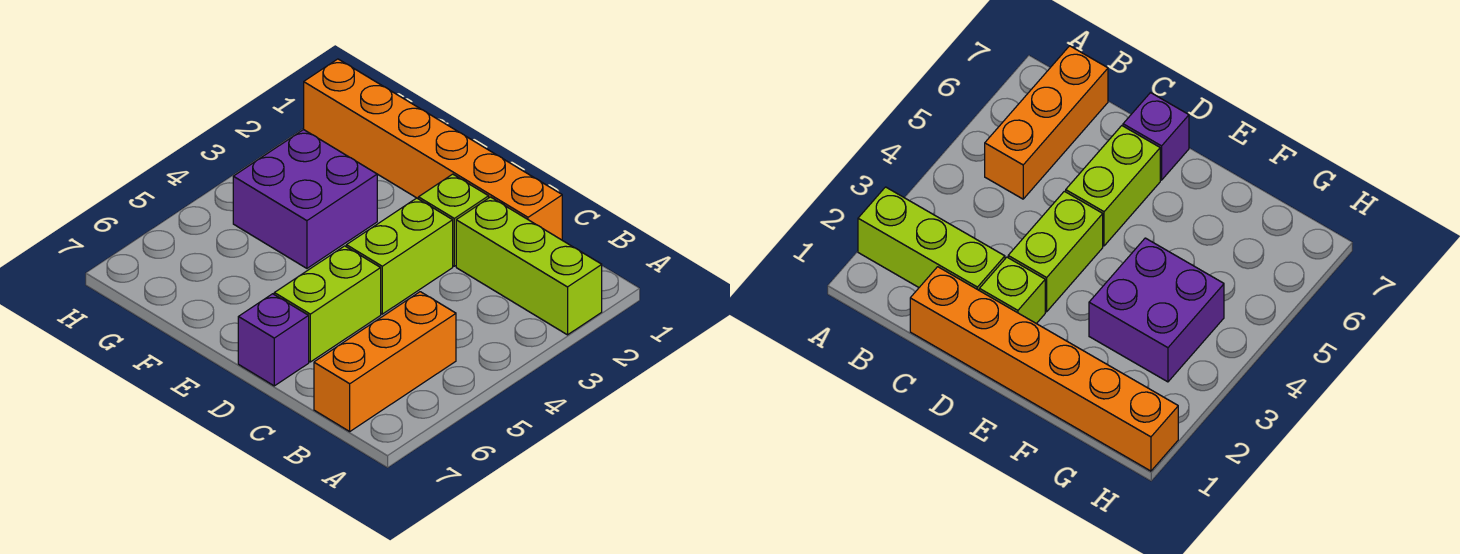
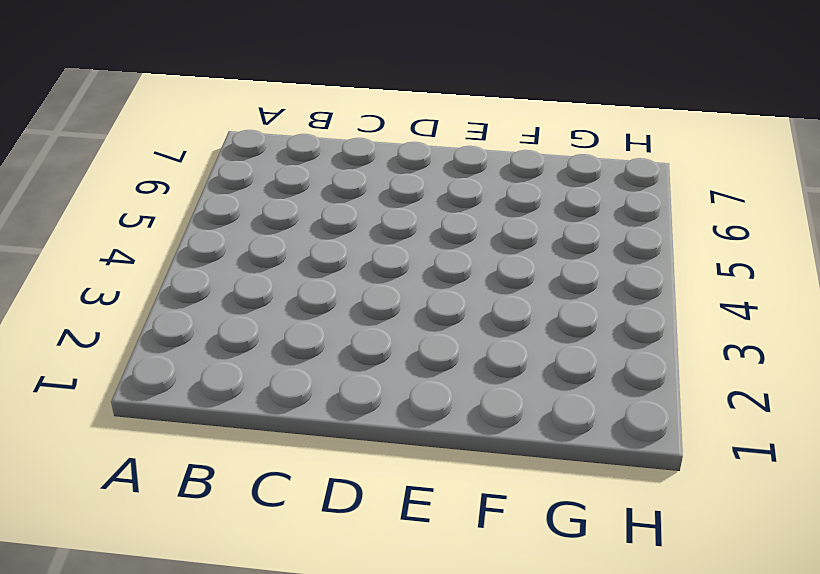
none -> lime brick A2:C2 level 1
none -> orange brick B5:B7 level 1

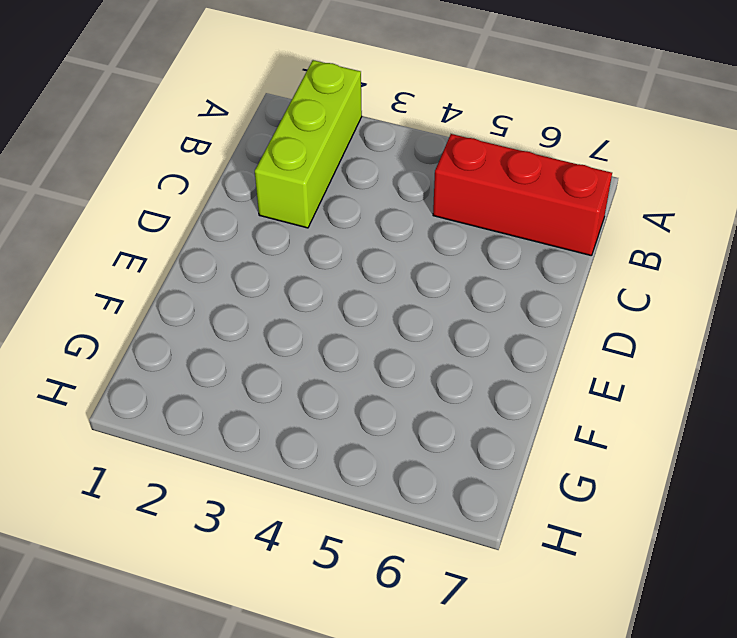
red brick B5:B7 level 1 -> orange brick B5:B7 level 1
none -> orange brick C1:H1 level 1
none -> lime brick D2 level 1

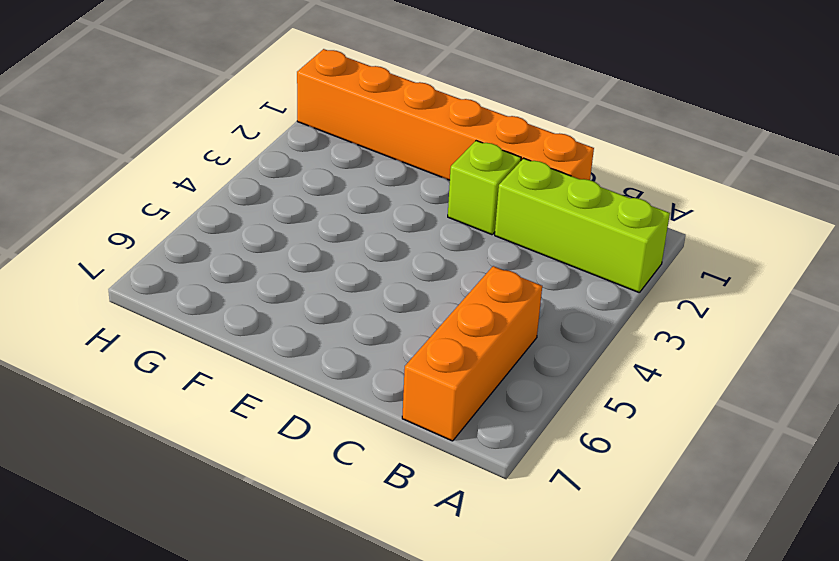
none -> lime brick D3:D4 level 1
none -> lime brick D5:D6 level 1

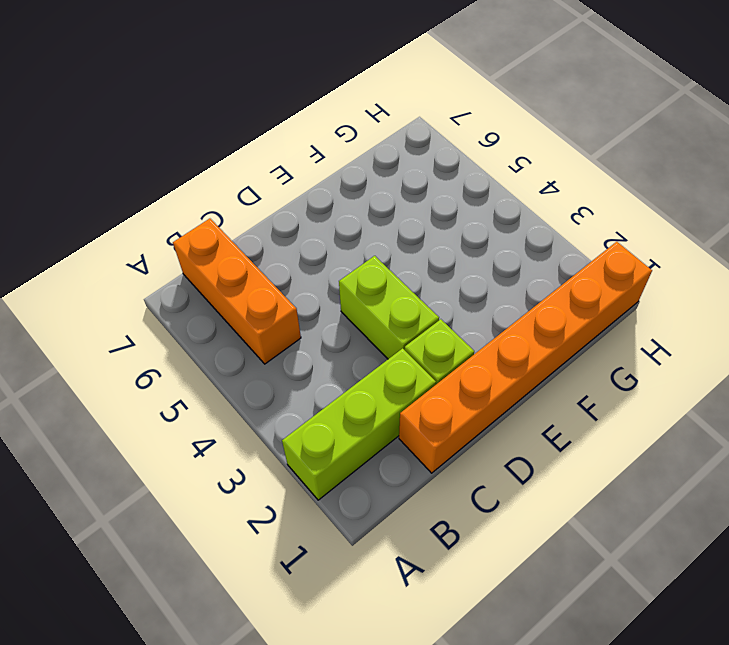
none -> lime brick D5:D6 level 1
none -> purple brick D7 level 1

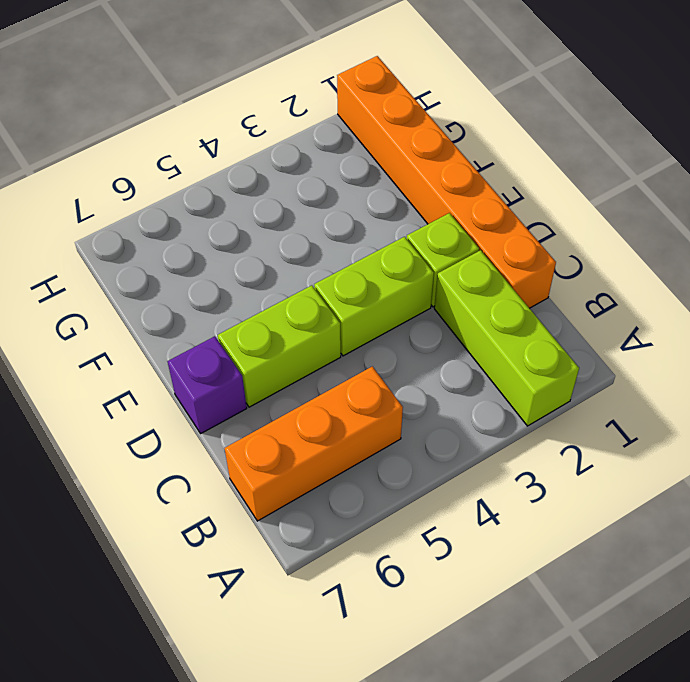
none -> purple brick F3:G4 level 1

